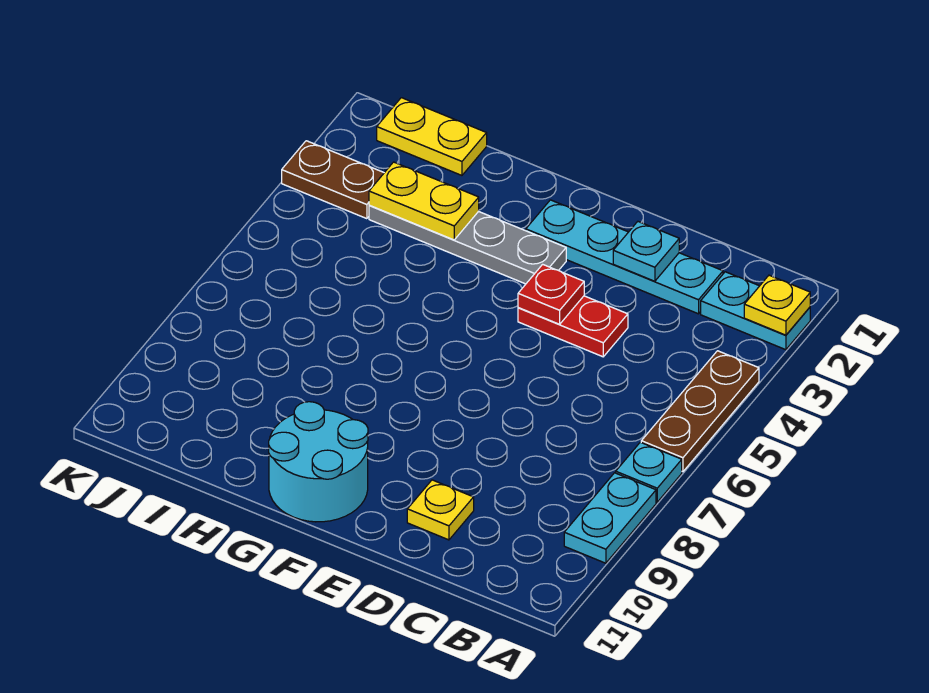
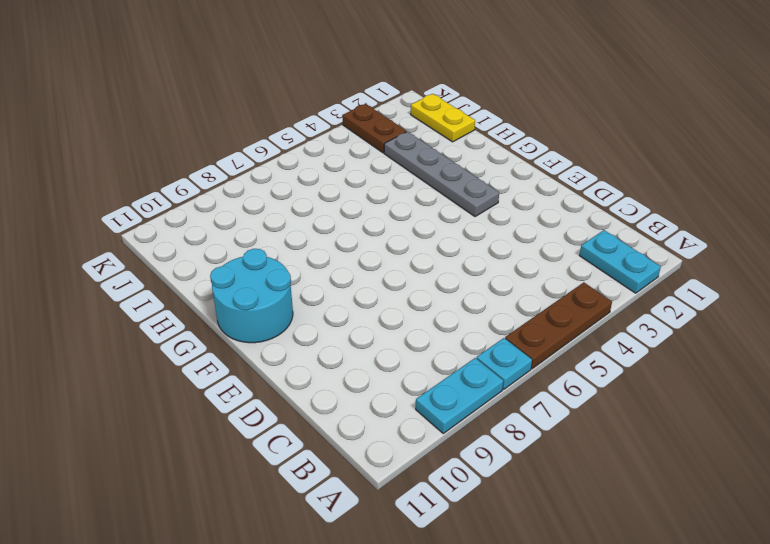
none -> cyan plate C2:F2 level 1
none -> red plate D4:E4 level 1
none -> yellow plate D10 level 1

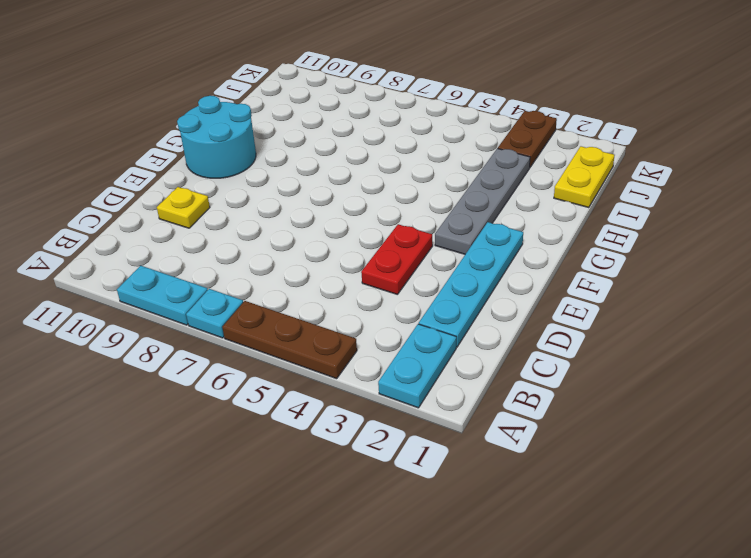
none -> yellow plate A2 level 2
none -> cyan plate D2 level 2
none -> red plate E4 level 2

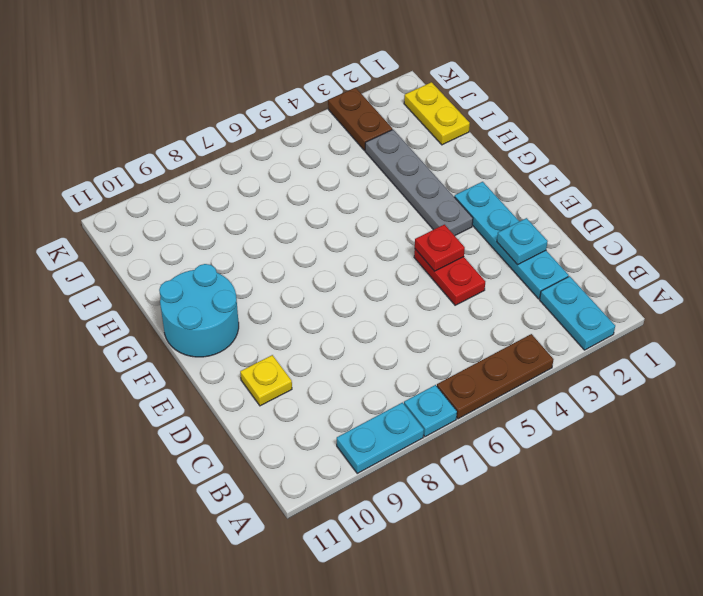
none -> yellow plate A2 level 2
none -> yellow plate H3:I3 level 2

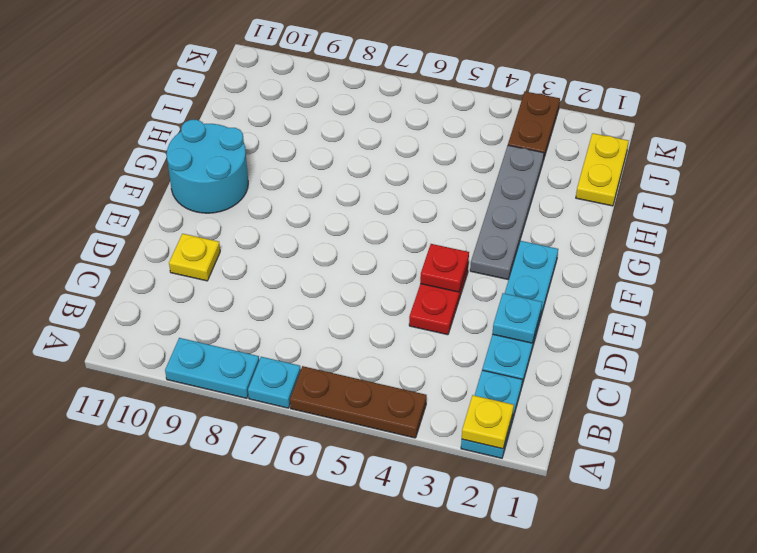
none -> yellow plate H3:I3 level 2

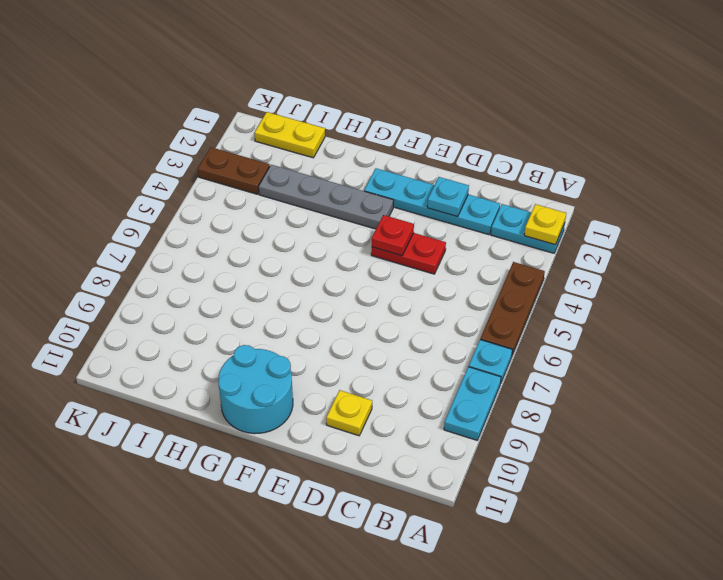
none -> yellow plate H3:I3 level 2

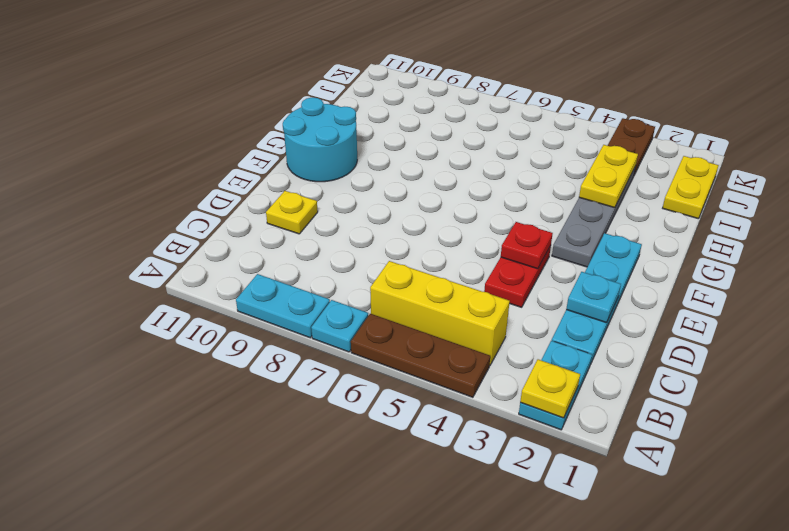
yellow brick B4:B6 level 1 -> none

